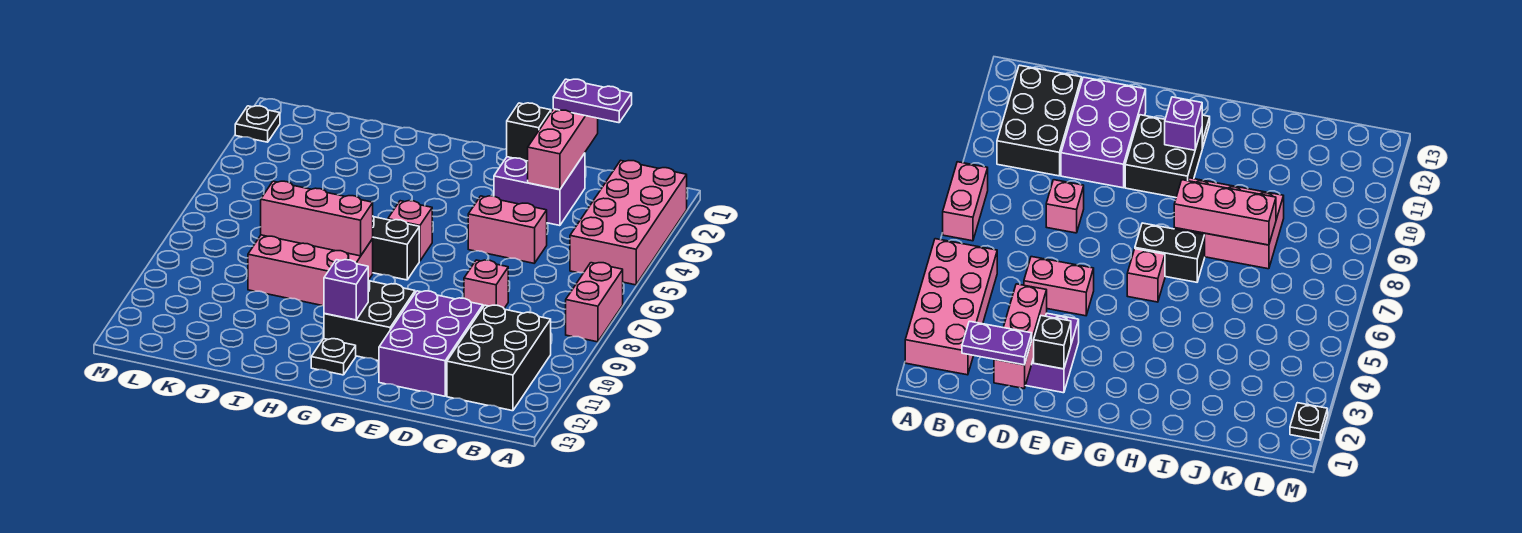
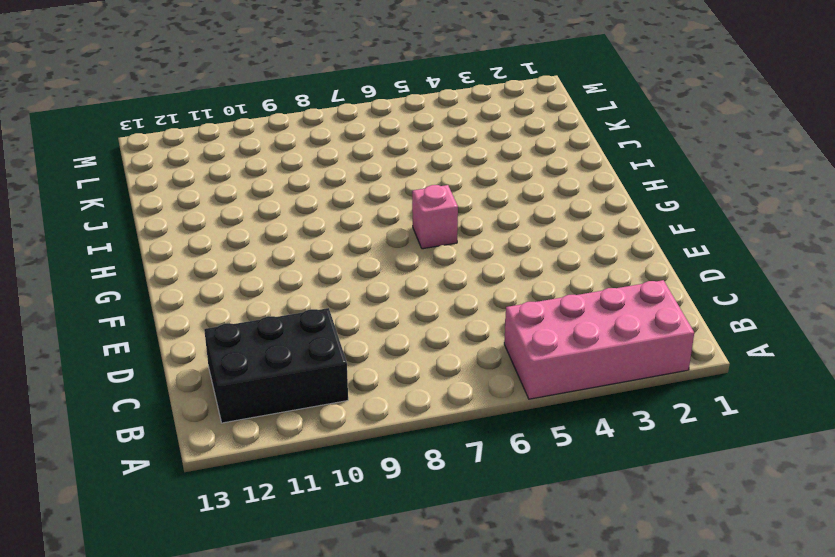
none -> pink brick A7:A8 level 1
none -> purple brick D2:E3 level 1
none -> pink brick D5:E5 level 1

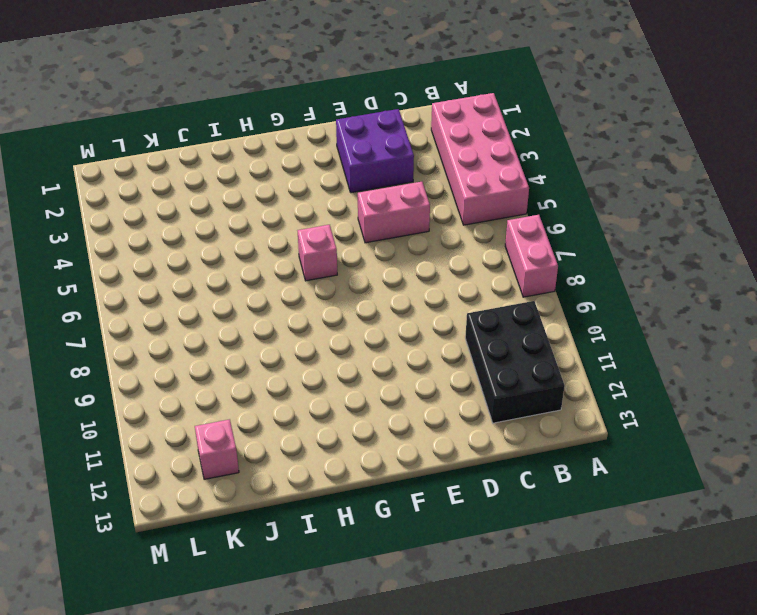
pink brick K12 level 1 -> pink brick D8 level 1
none -> purple brick D10:E12 level 1
none -> black brick F10:G11 level 1
none -> black brick G7:H7 level 1

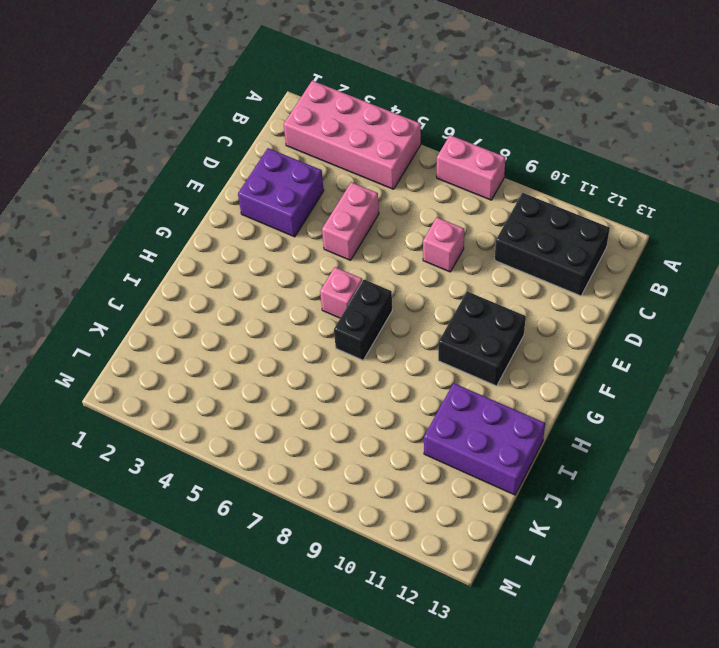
purple brick I11:J13 level 1 -> purple brick D10:E12 level 1
none -> black plate G12 level 1
none -> pink brick H8:J9 level 1
none -> black plate M2 level 1

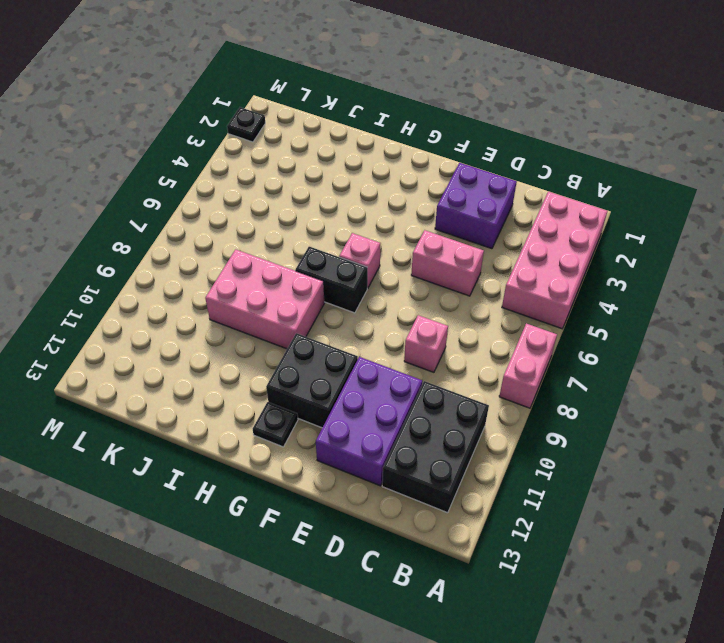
none -> pink brick D1:D3 level 2
none -> black brick E2 level 2
none -> purple brick G11 level 2

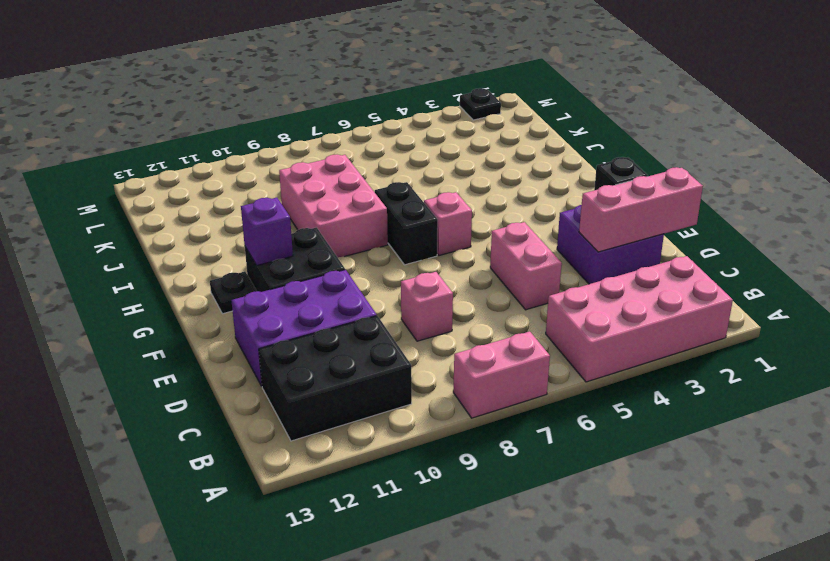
none -> pink brick H8:J8 level 2
none -> purple plate C1:D1 level 3

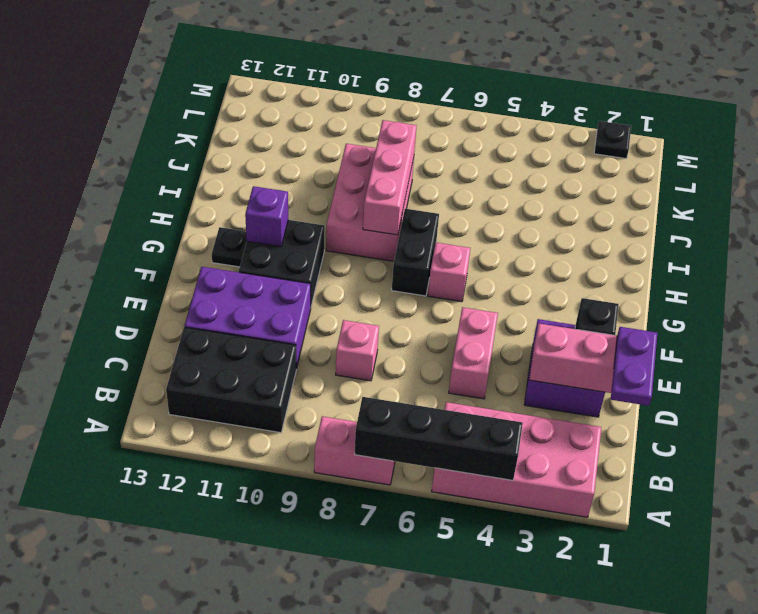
black brick A4:A7 level 2 -> none

